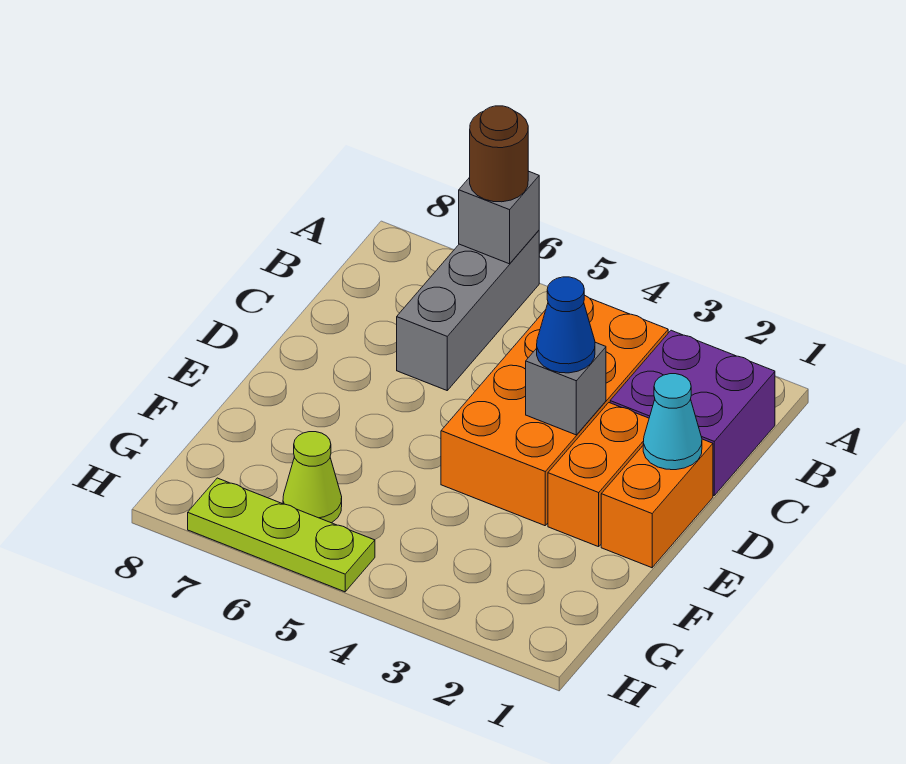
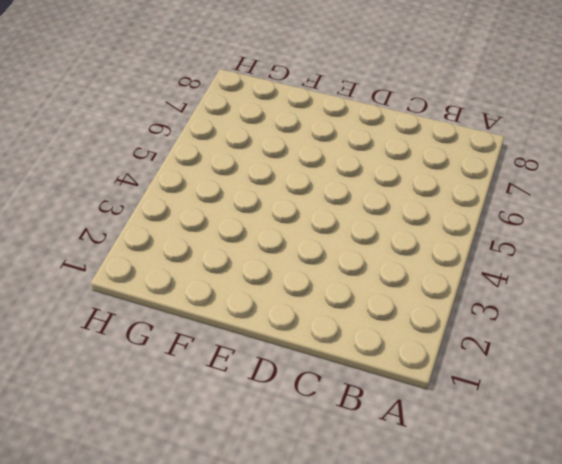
none -> grey brick A6:C6 level 1
none -> purple brick B1:C2 level 1
none -> orange brick B3:E4 level 1

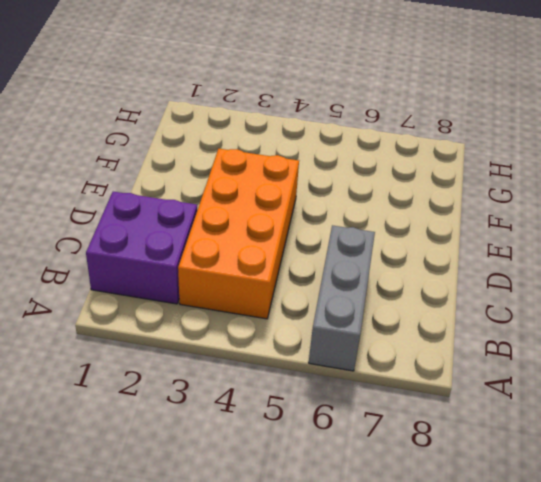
none -> orange brick D1:E1 level 1
none -> orange brick D2:E2 level 1
none -> lime cone G6 level 1

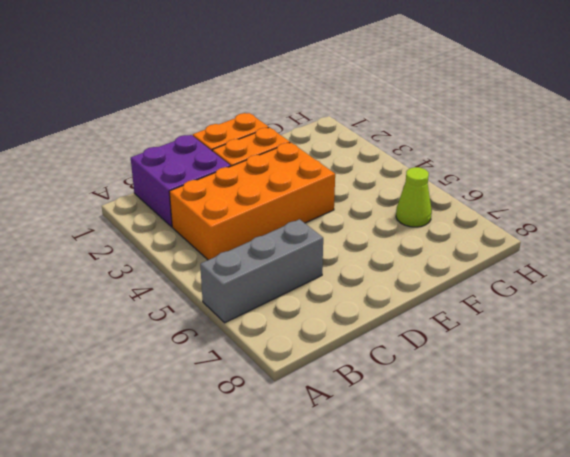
none -> lime plate H5:H7 level 1
none -> grey brick A6 level 2
none -> cyan cone D1 level 2

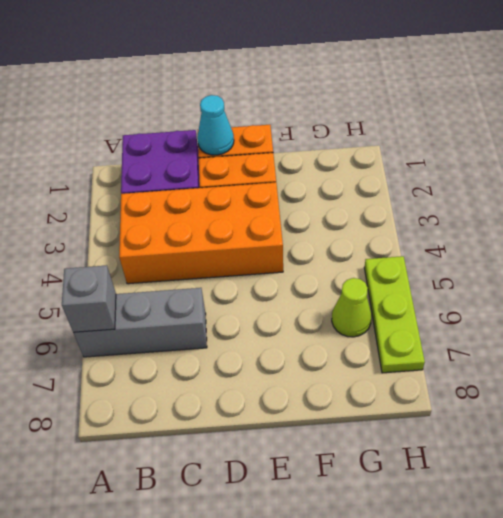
none -> grey brick D3 level 2
none -> brown round brick A6 level 3
none -> blue cone D3 level 3

